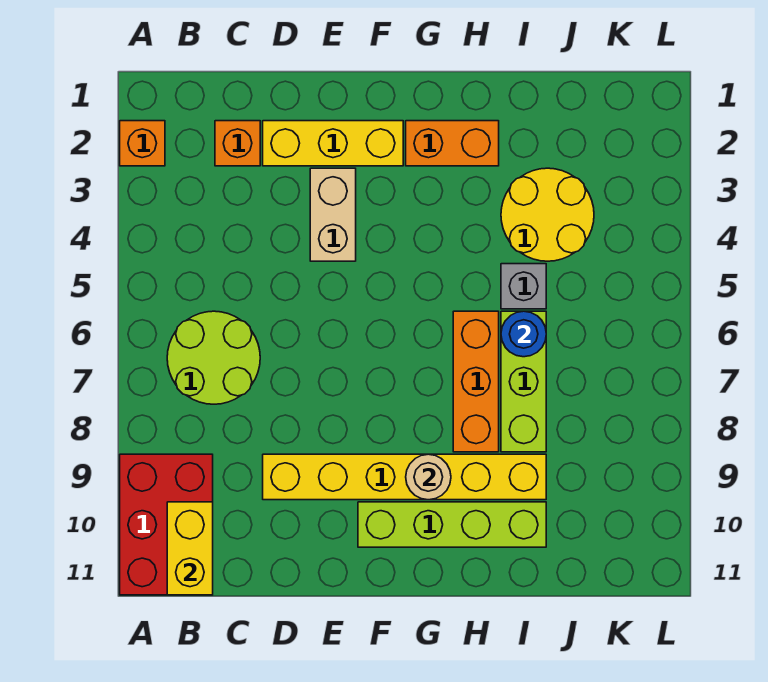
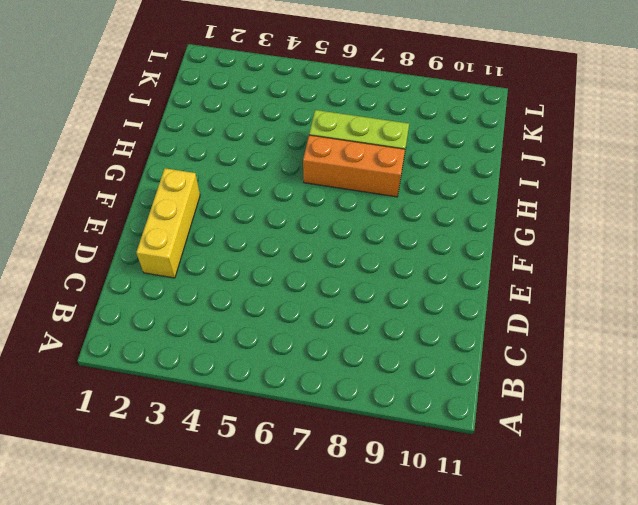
none -> orange brick A2 level 1
none -> red brick A9:B11 level 1
none -> lime round brick B6:C7 level 1

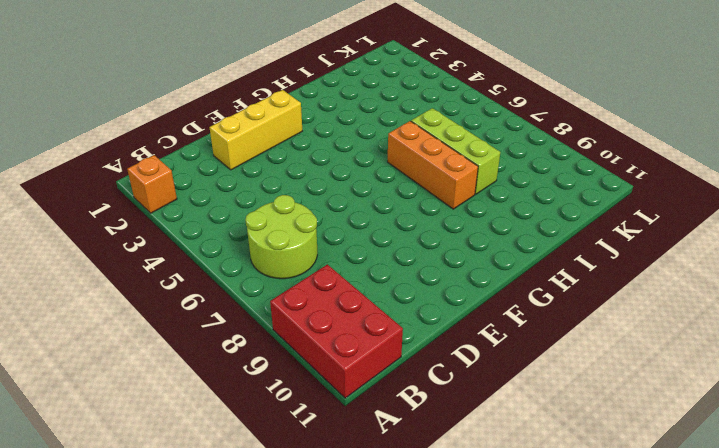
none -> orange brick C2 level 1
none -> yellow brick D9:I9 level 1
none -> tan brick E3:E4 level 1

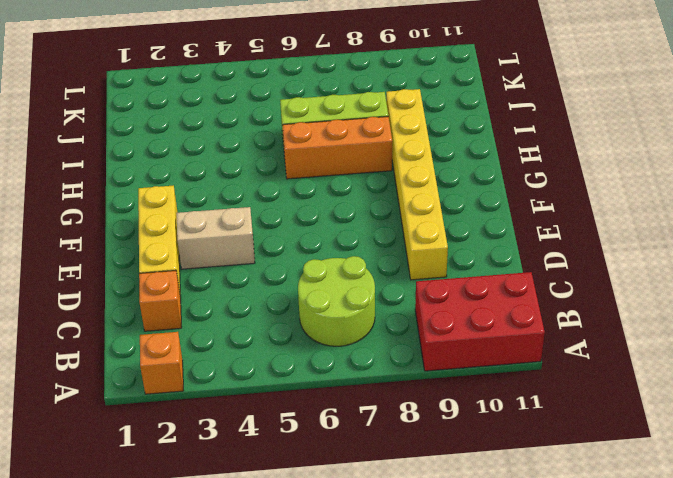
none -> lime brick F10:I10 level 1
none -> orange brick G2:H2 level 1
none -> yellow round brick I3:J4 level 1

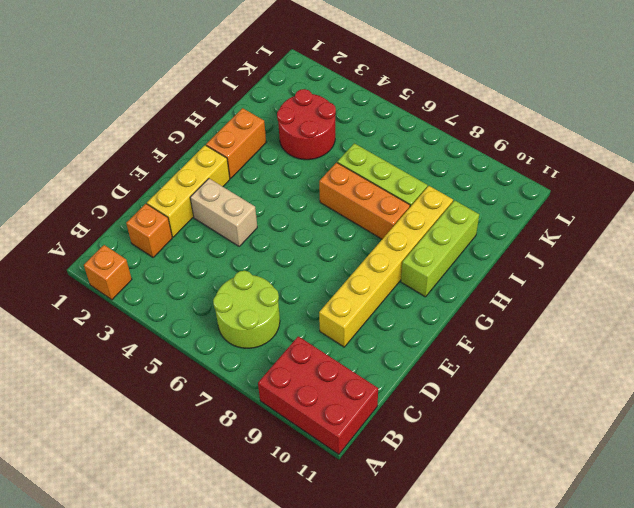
lime brick G10:I10 level 1 -> lime brick F10:I10 level 1
red round brick I3:J4 level 1 -> yellow round brick I3:J4 level 1
none -> grey brick I5 level 1
none -> yellow brick B10:B11 level 2
none -> tan round brick G9 level 2

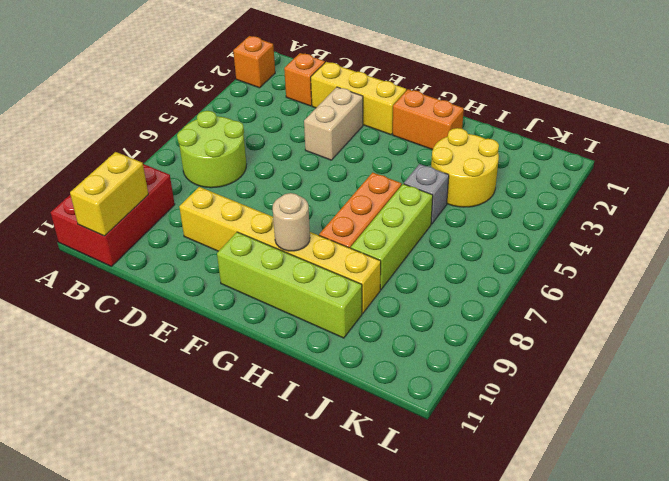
none -> blue round brick I6 level 2

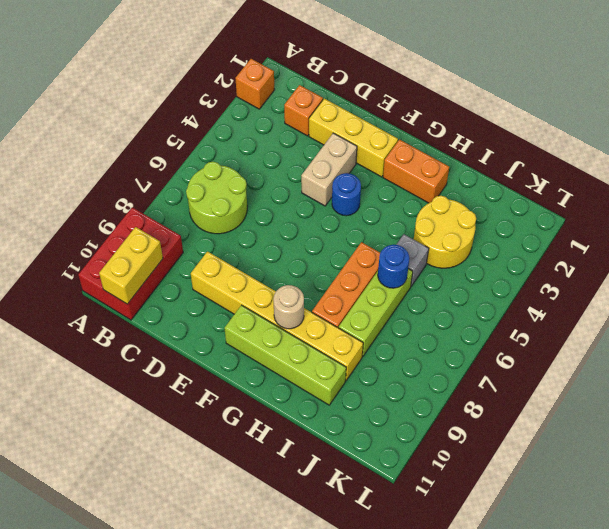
blue round brick F4 level 1 -> none

